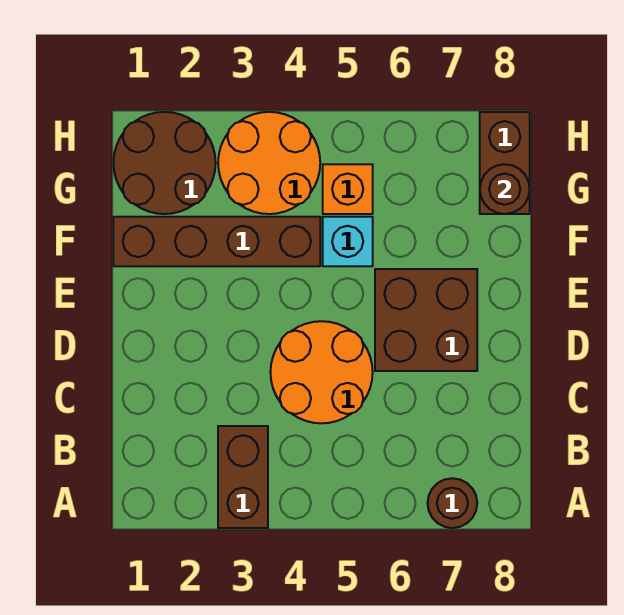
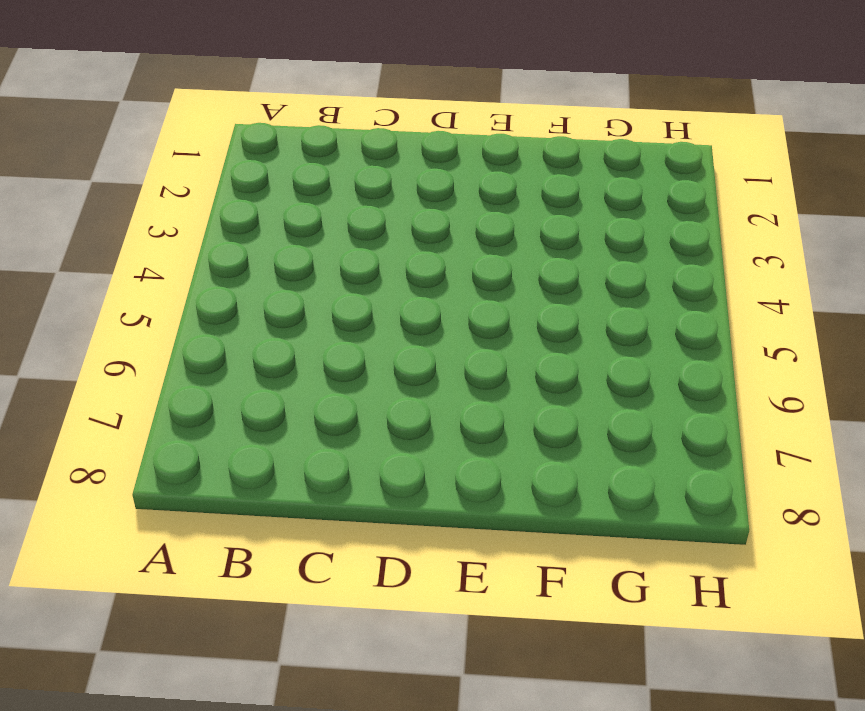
none -> brown brick A3:B3 level 1
none -> brown round brick A7 level 1

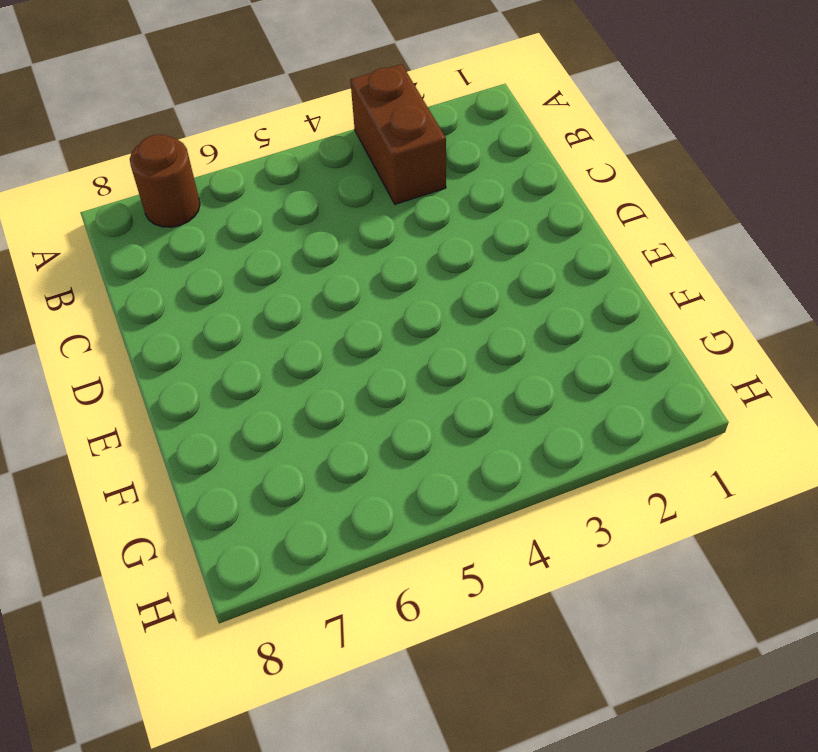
none -> orange round brick C4:D5 level 1
none -> brown brick D6:E7 level 1

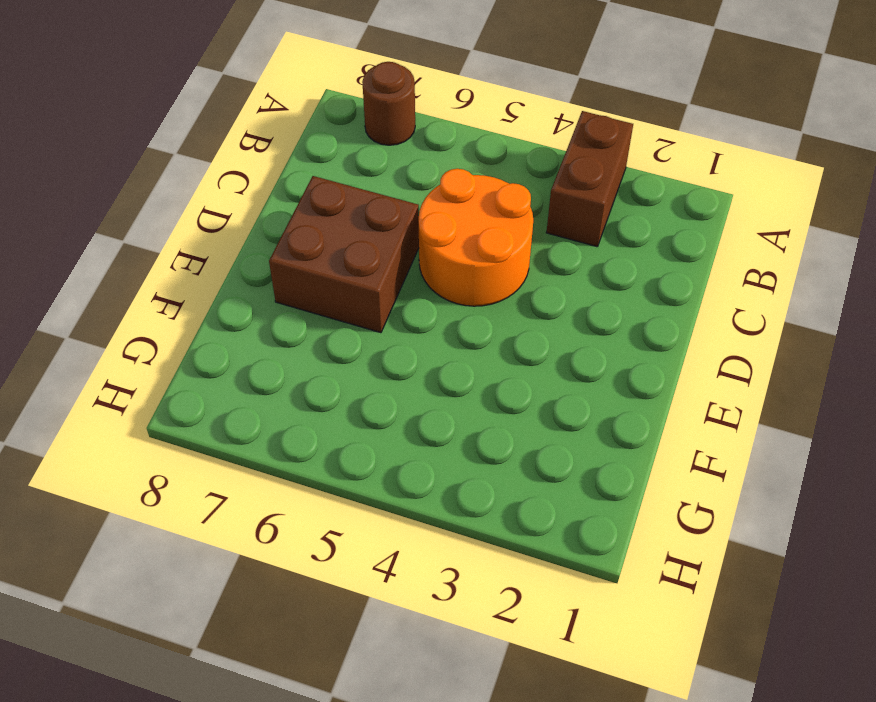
none -> brown brick F1:F4 level 1
none -> cyan brick F5 level 1

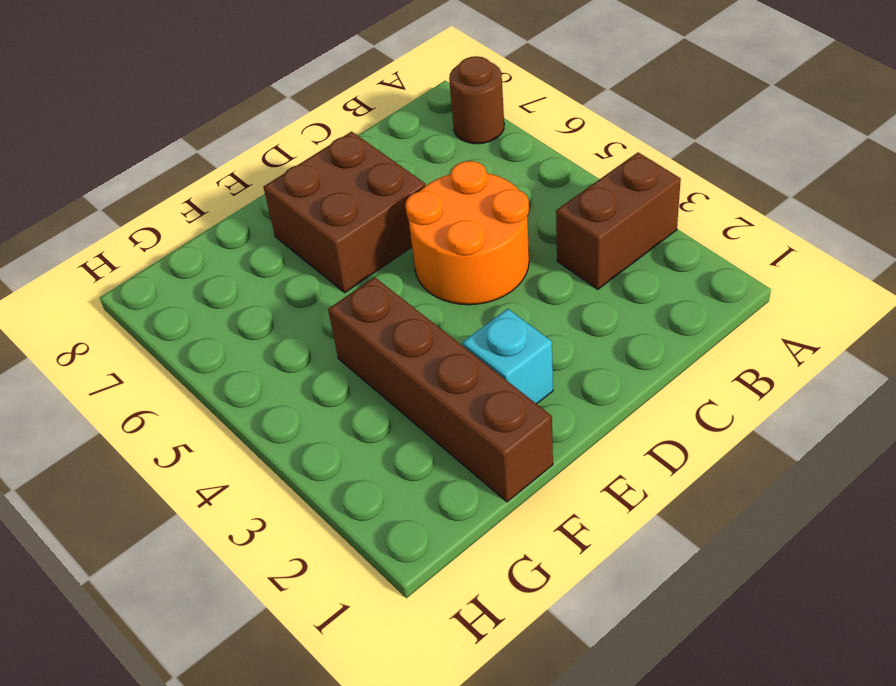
cyan brick E2 level 1 -> cyan brick F5 level 1
none -> brown round brick G1:H2 level 1
none -> orange round brick G3:H4 level 1

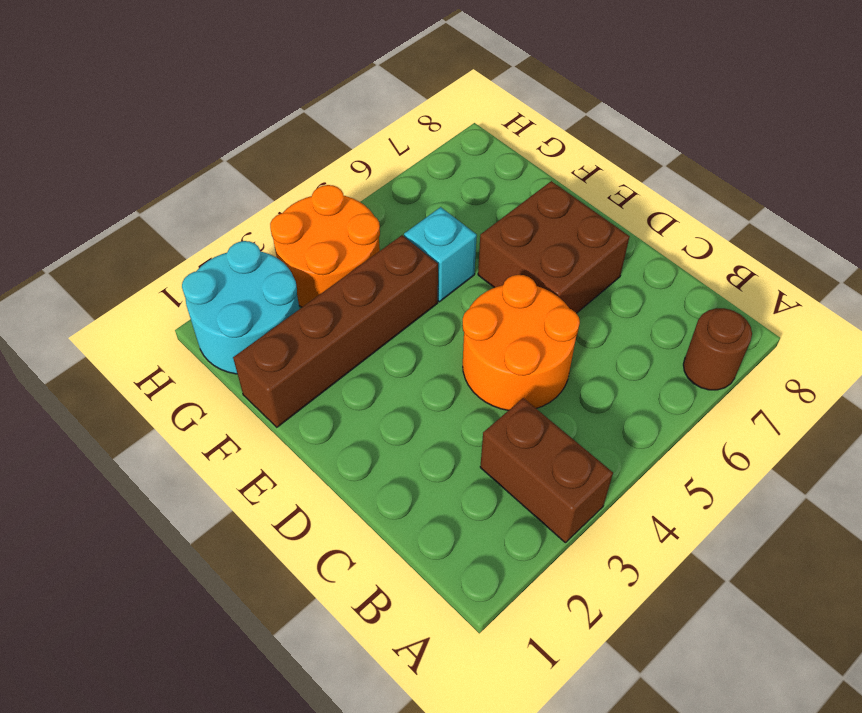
cyan round brick G1:H2 level 1 -> brown round brick G1:H2 level 1
none -> orange brick G5 level 1
none -> brown brick G8:H8 level 1

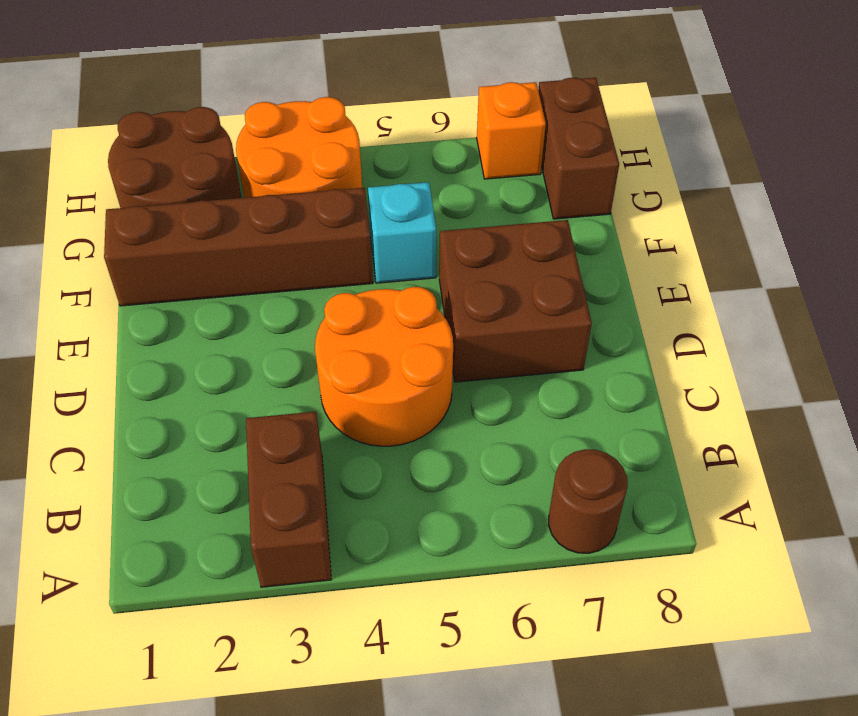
orange brick H7 level 1 -> orange brick G5 level 1
none -> brown round brick G8 level 2

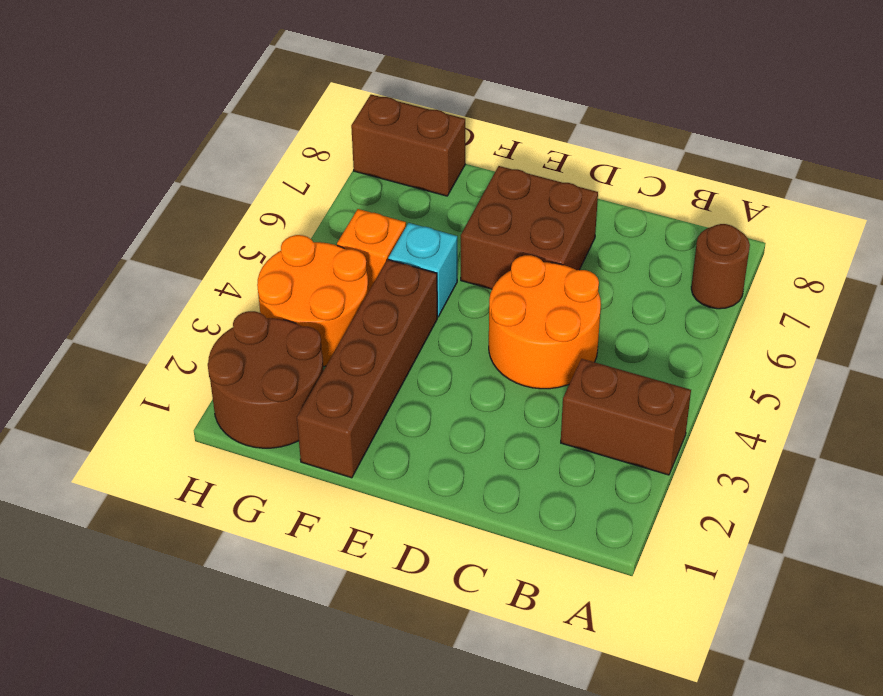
none -> brown round brick G8 level 2

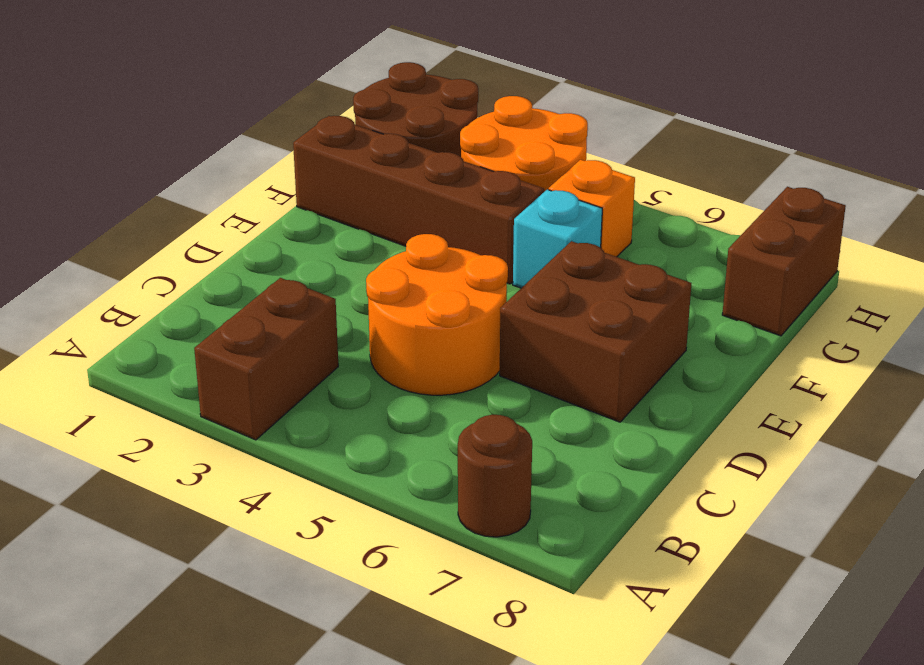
none -> brown round brick G8 level 2

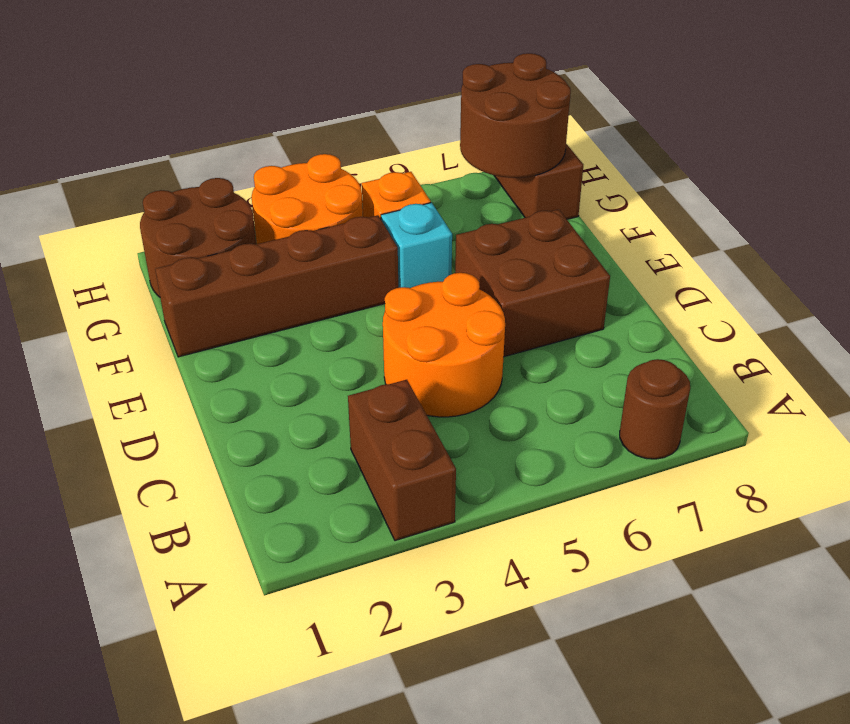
brown round brick G7:H8 level 2 -> brown round brick G8 level 2

